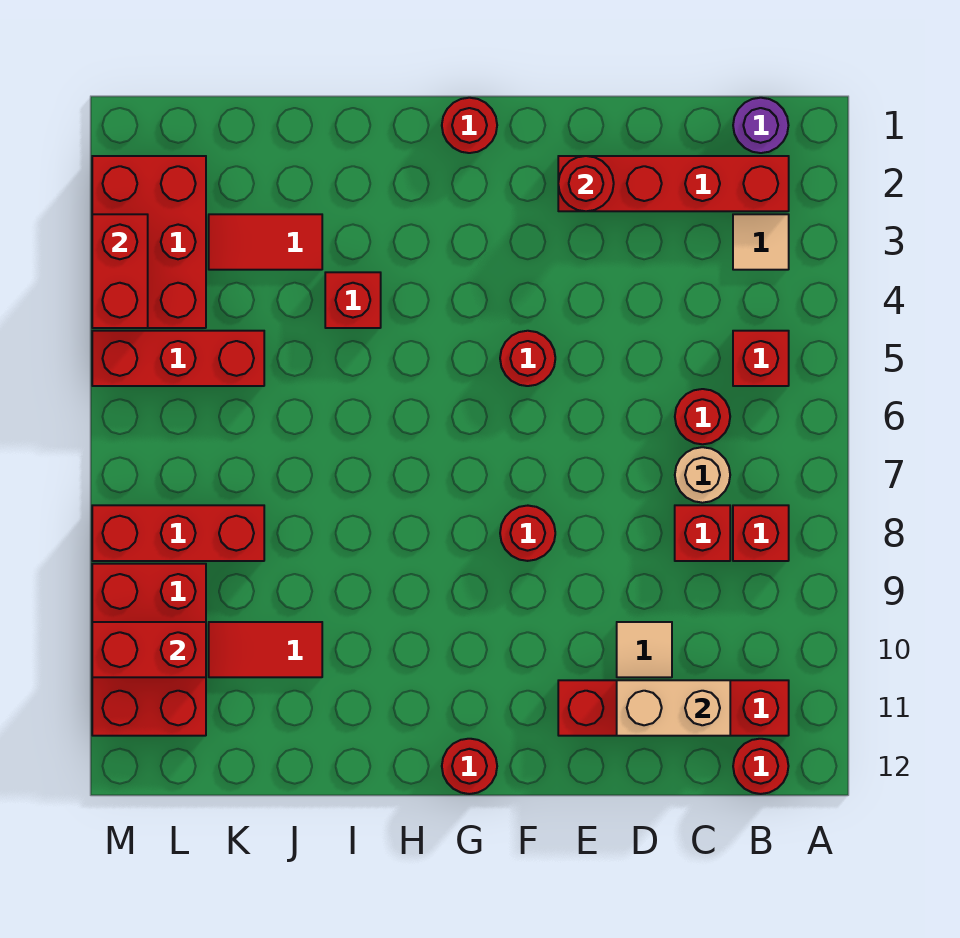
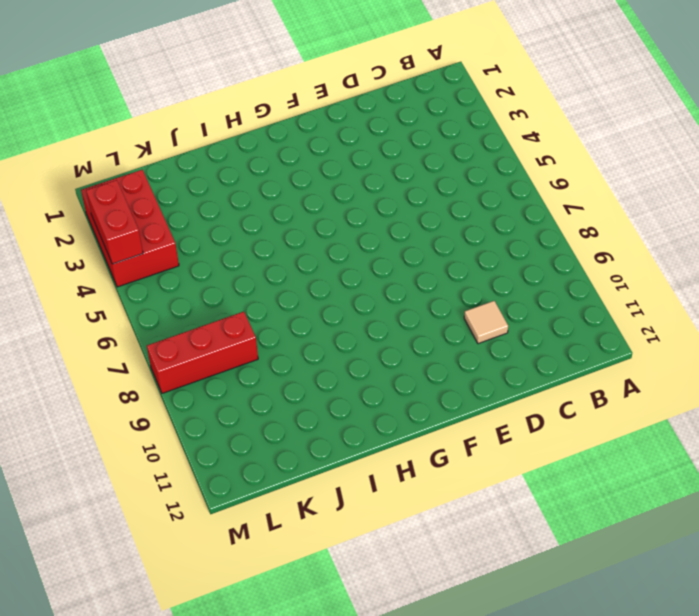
none -> purple round brick B1 level 1
none -> red brick B2:E2 level 1
none -> tan tile B3 level 1

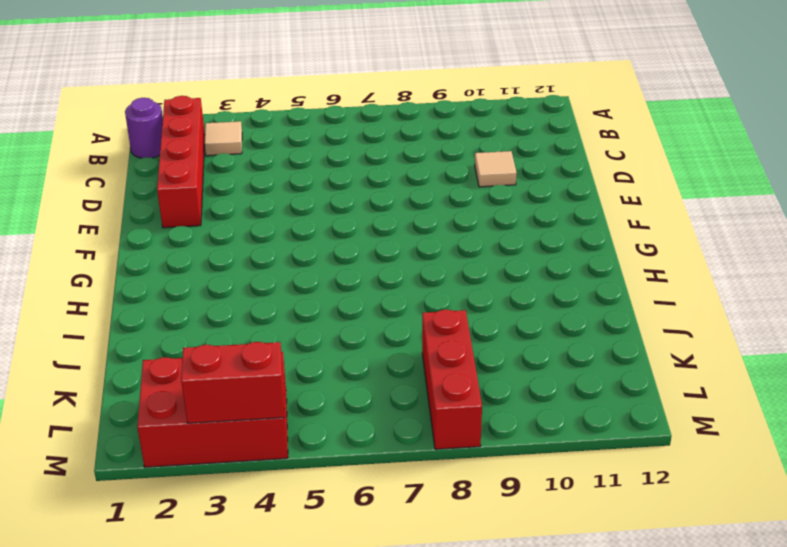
none -> red brick B5 level 1
none -> red brick B8 level 1
none -> red brick B11:E11 level 1

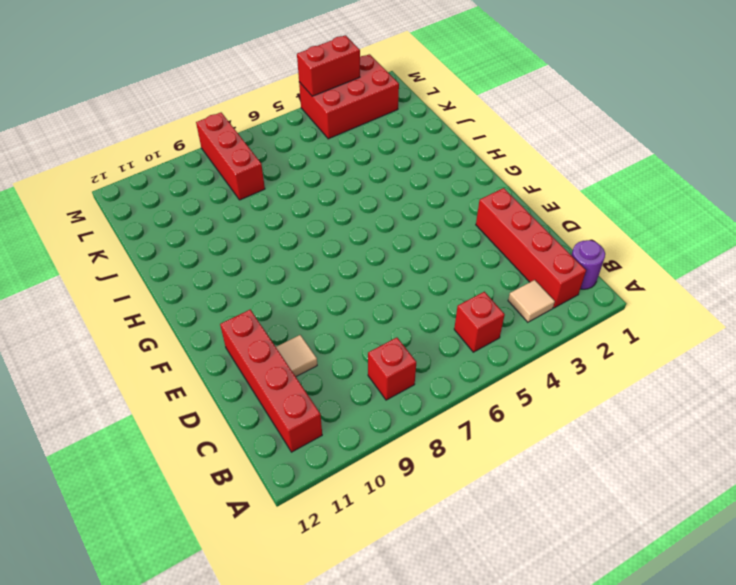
none -> red round brick B12 level 1
none -> red round brick C6 level 1
none -> tan round brick C7 level 1

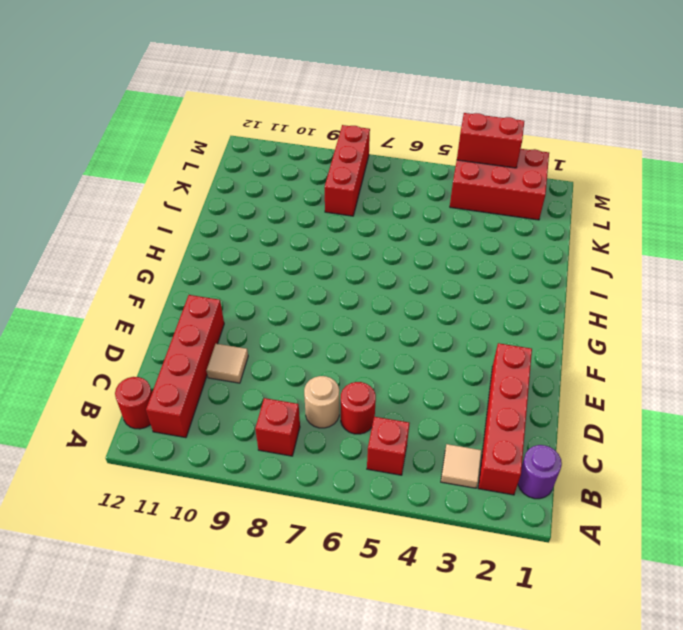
none -> red brick C8 level 1
none -> red round brick F5 level 1
none -> red round brick F8 level 1

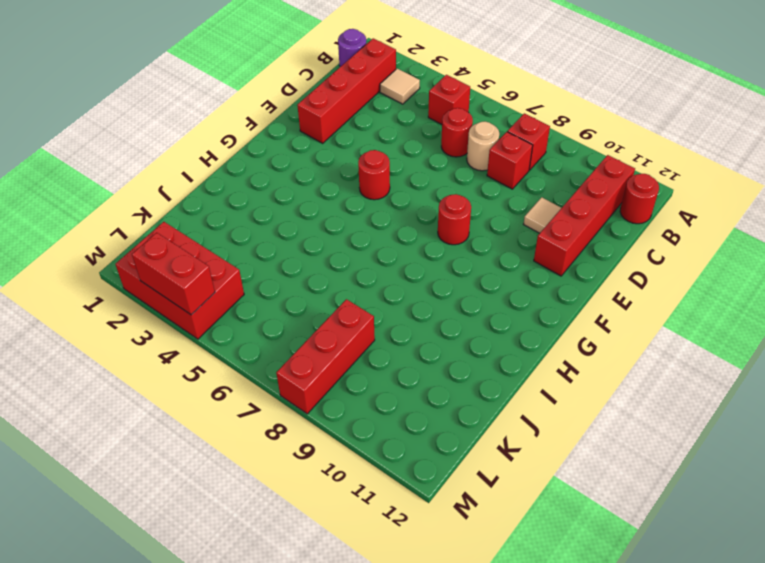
none -> red round brick G1 level 1
none -> red round brick G12 level 1
none -> red brick I4 level 1

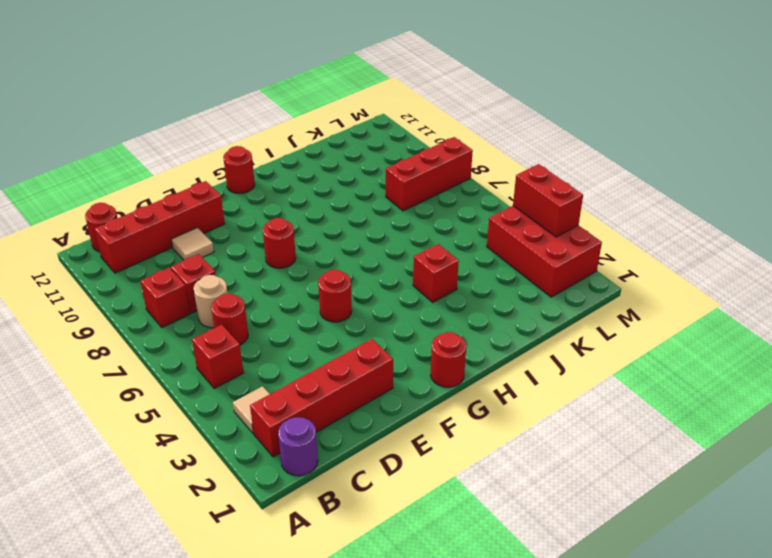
none -> red tile J3:K3 level 1
none -> red tile J10:K10 level 1
none -> red brick K5:M5 level 1

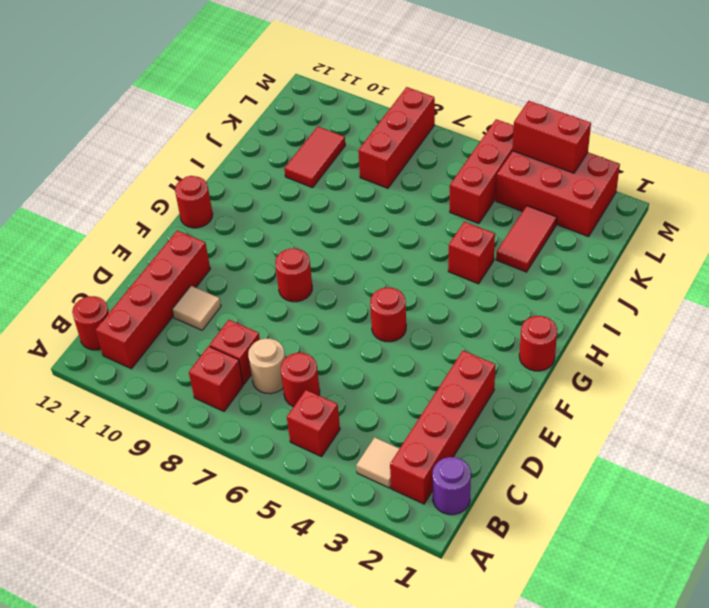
none -> red brick L9:M11 level 1
none -> tan brick C11:D11 level 2
none -> red round brick E2 level 2

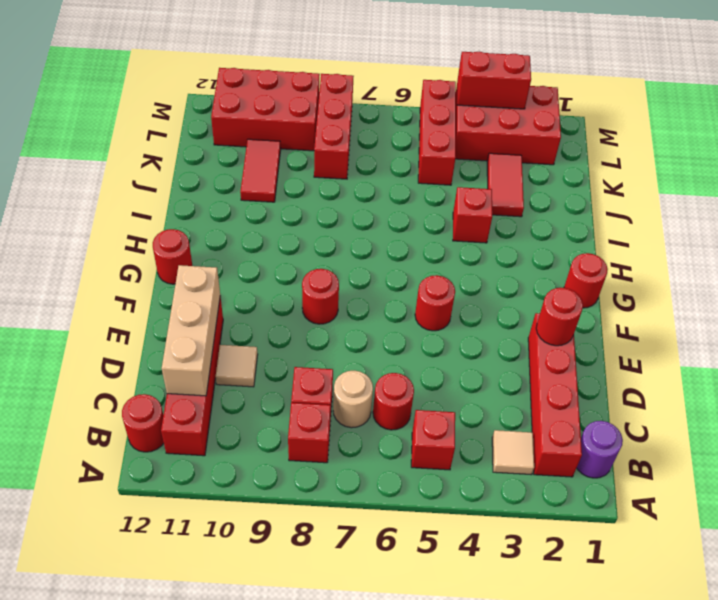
tan brick C11:E11 level 2 -> tan brick C11:D11 level 2
none -> red brick L10:M10 level 2

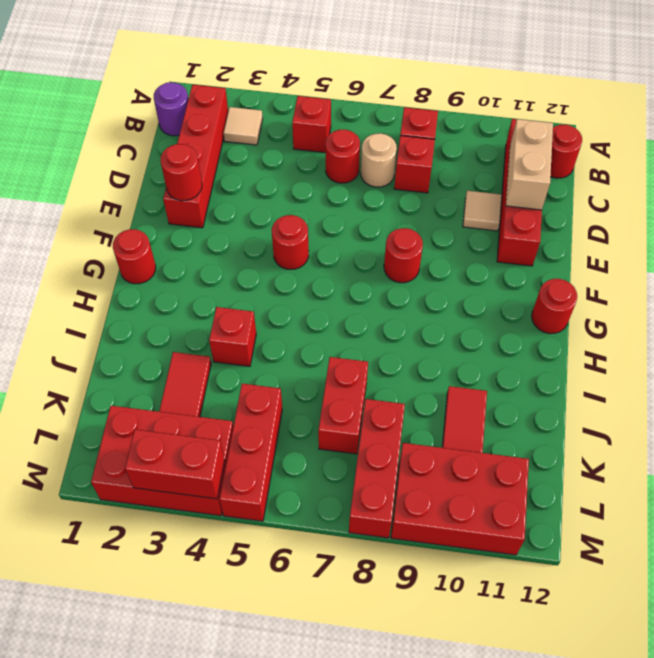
red brick J7:K7 level 1 -> red brick L10:M10 level 2

